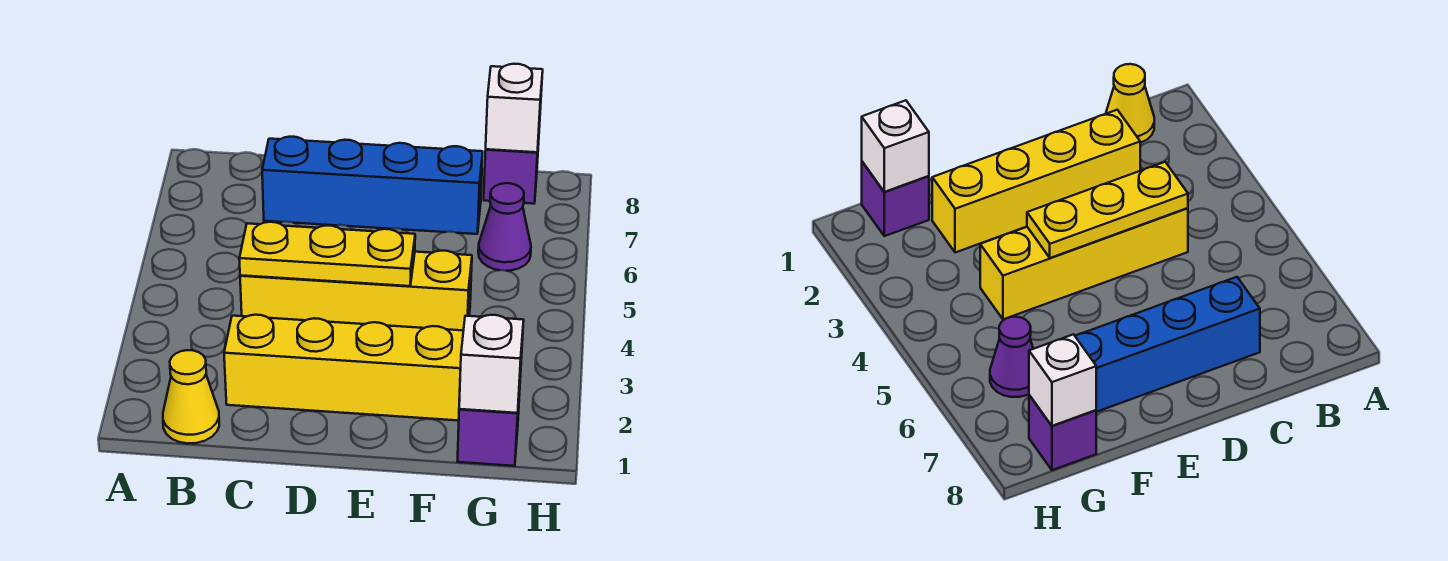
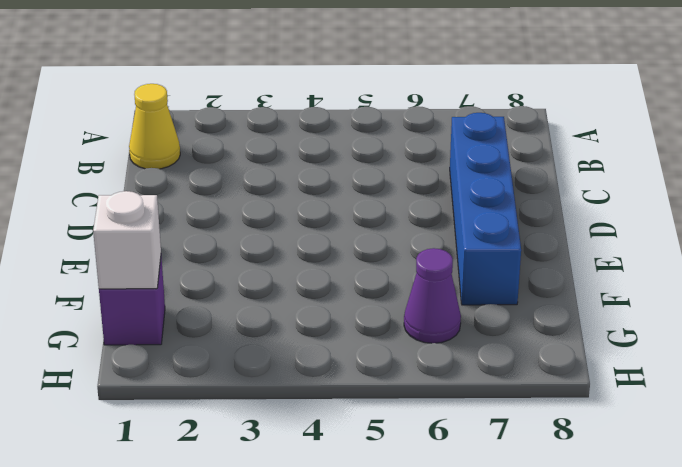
none -> yellow brick C2:F2 level 1
none -> yellow brick C4:F4 level 1

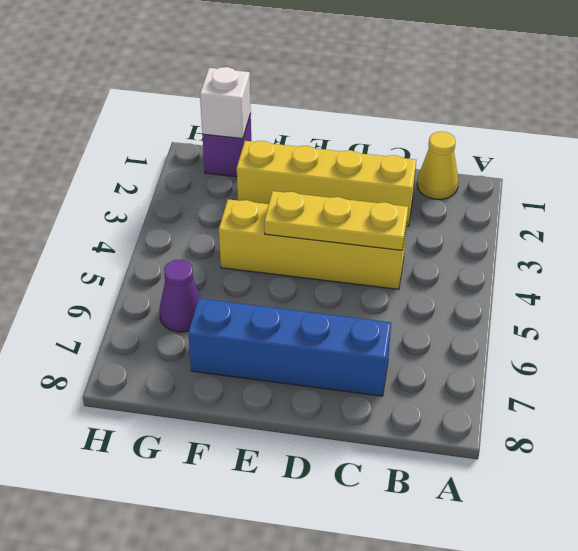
none -> purple brick G8 level 1
none -> white brick G8 level 2

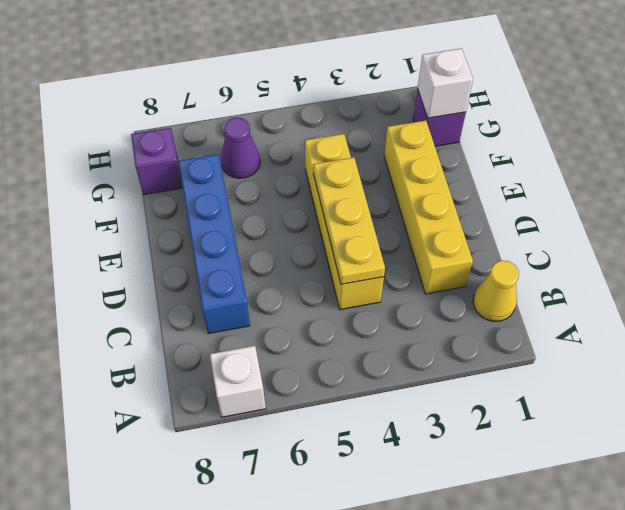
white brick A7 level 1 -> white brick G8 level 2

